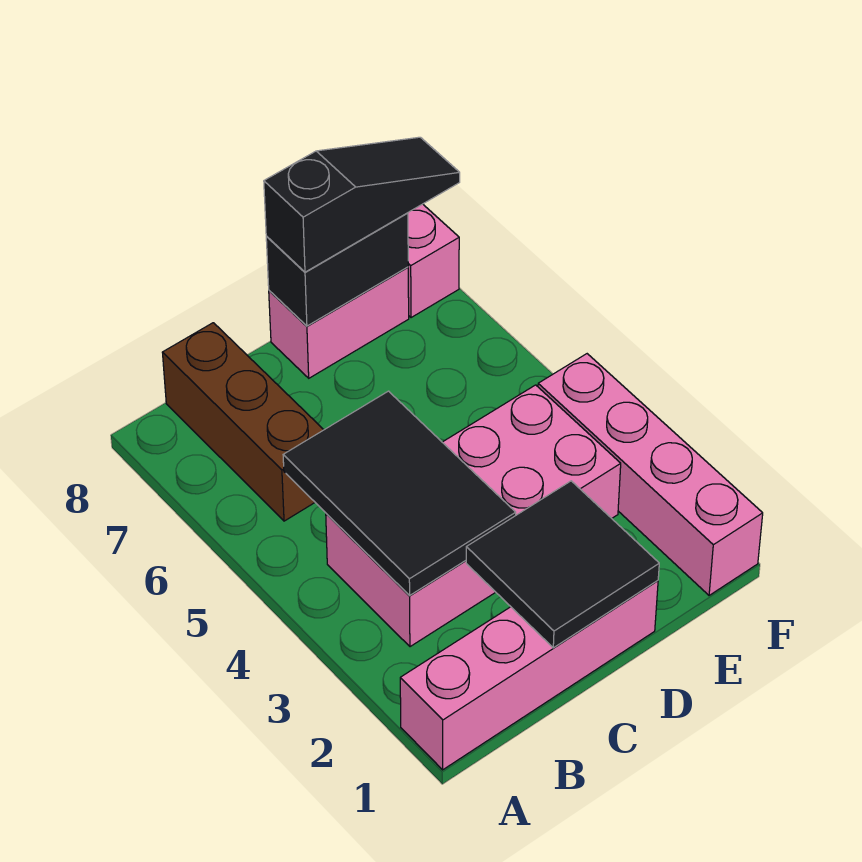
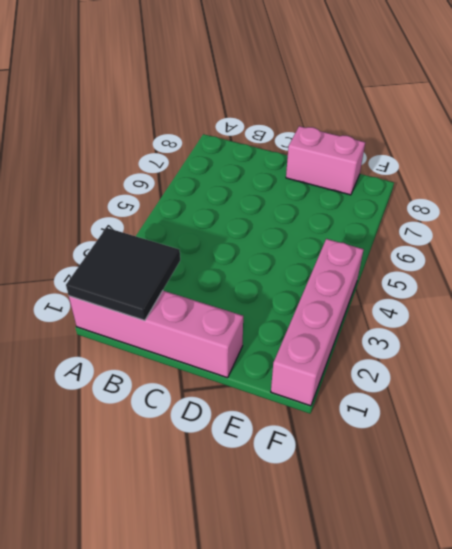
black tile A1:B2 level 2 -> black tile C1:D2 level 2
none -> pink brick B3:E4 level 1
none -> brown brick B6:B8 level 1

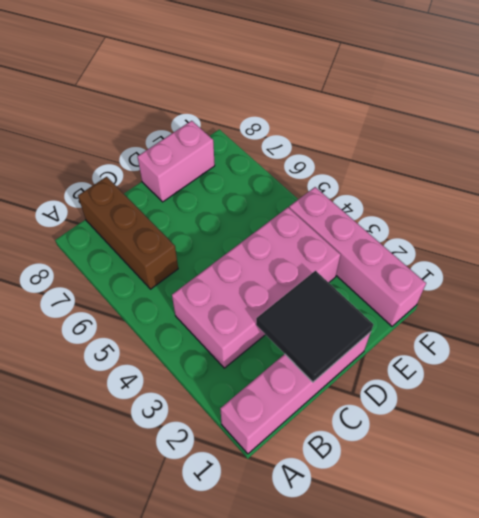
none -> pink brick F8 level 1
none -> black tile B3:C5 level 2

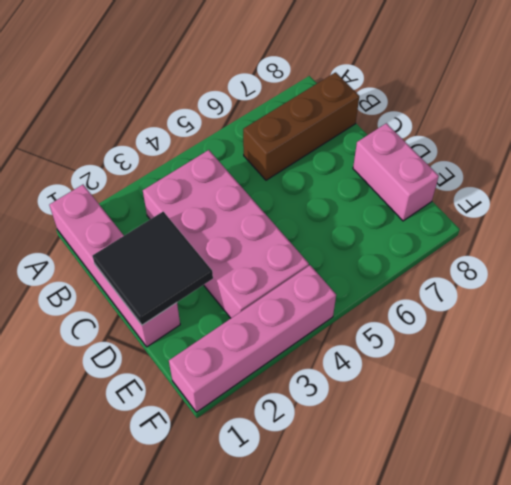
none -> pink brick F8 level 1
none -> black tile B3:C5 level 2

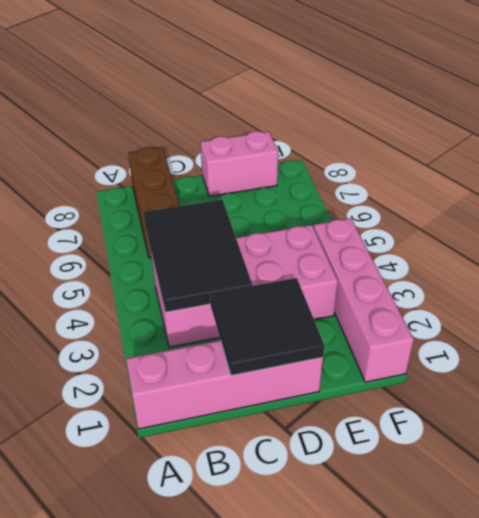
none -> pink brick F8 level 1
none -> black brick D8:E8 level 2

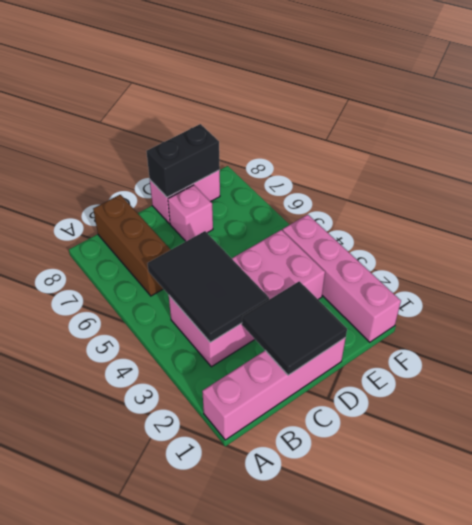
pink brick D7 level 1 -> pink brick F8 level 1
none -> black slope D8:F8 level 3 top D

